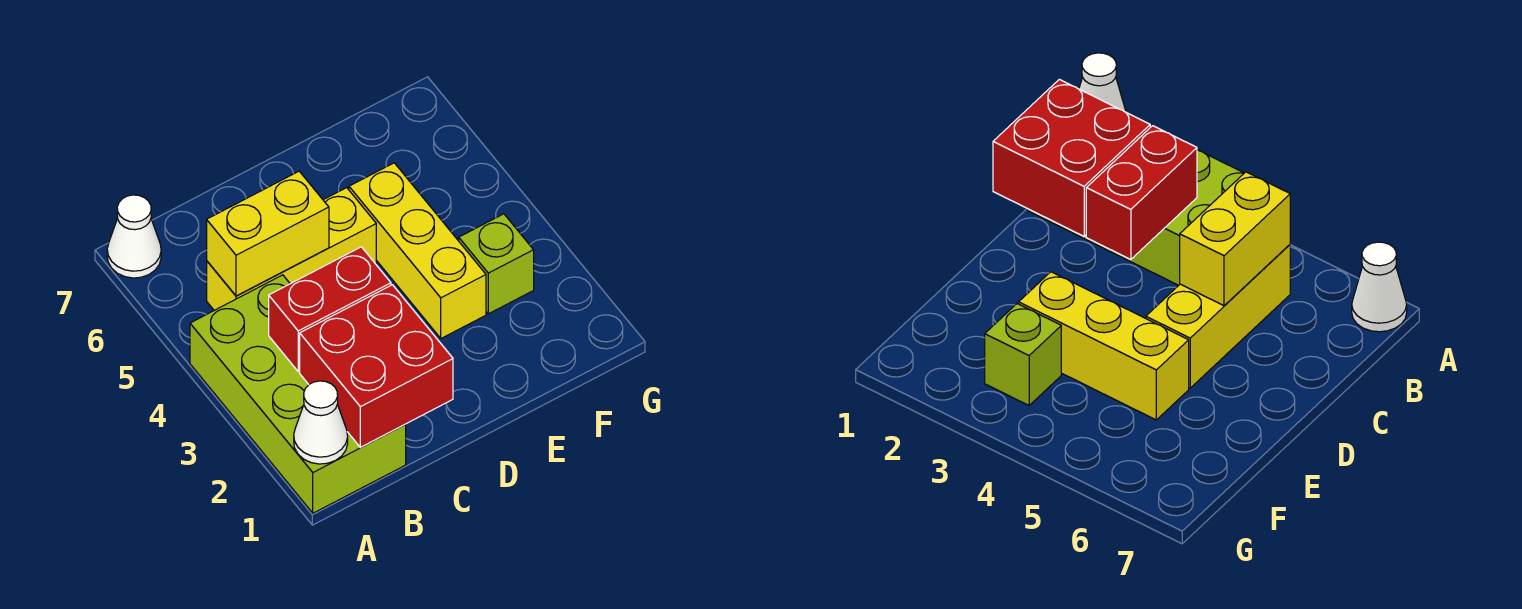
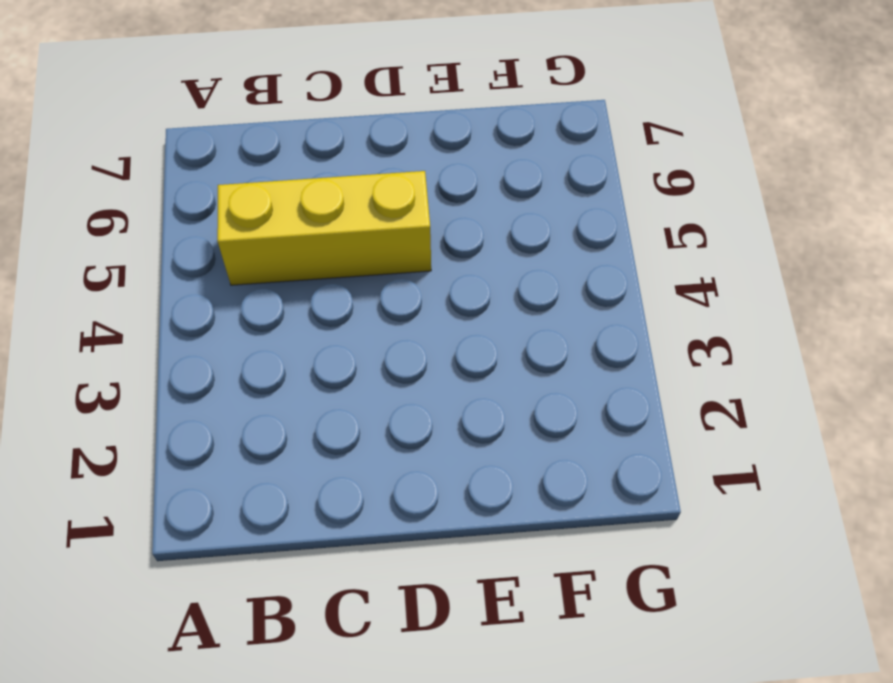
none -> lime brick A1:B4 level 1
none -> white cone A7 level 1

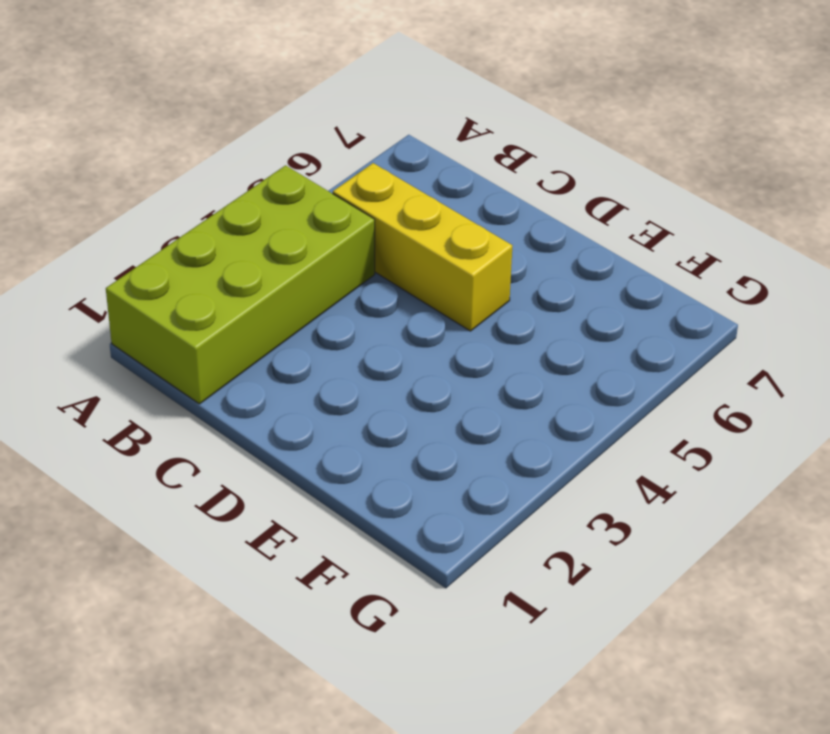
none -> white cone A7 level 1
none -> yellow brick E3:E5 level 1

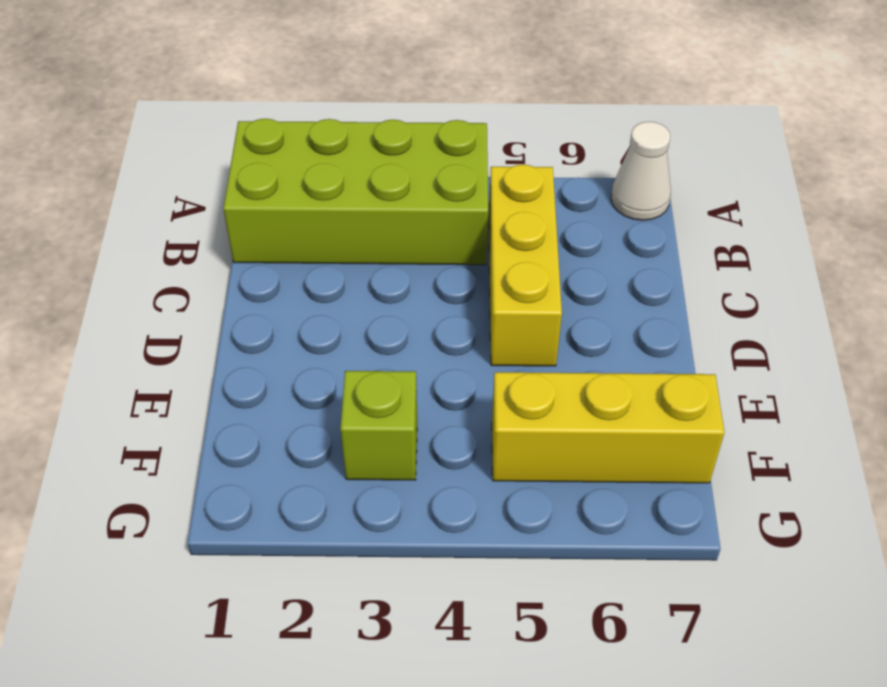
yellow brick F5:F7 level 1 -> yellow brick E3:E5 level 1
none -> white cone A1 level 2
none -> red brick B1:C2 level 2

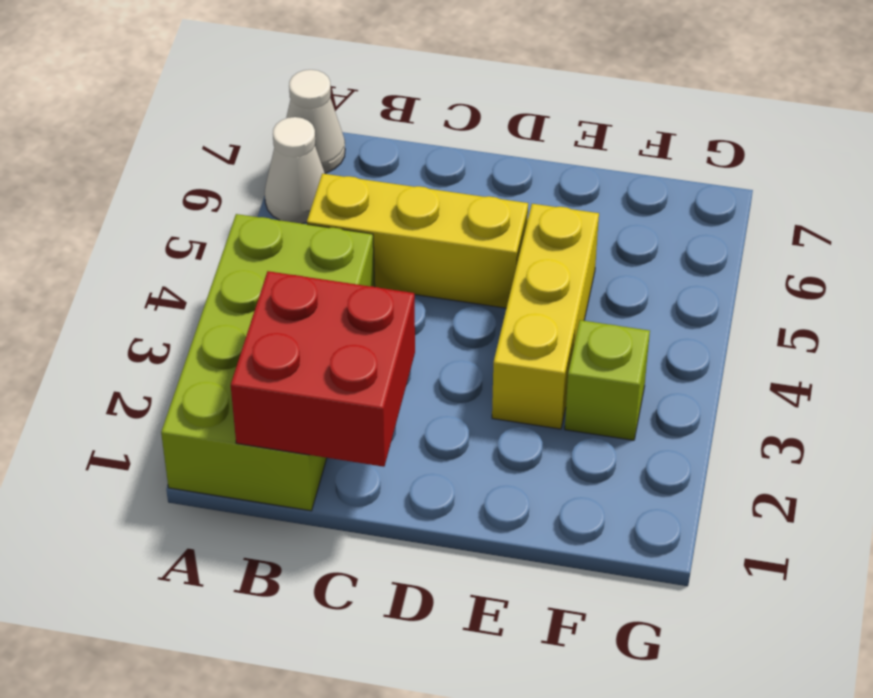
white cone A6 level 1 -> white cone A1 level 2
none -> red brick B3:C3 level 2
none -> yellow brick B5:C5 level 2

